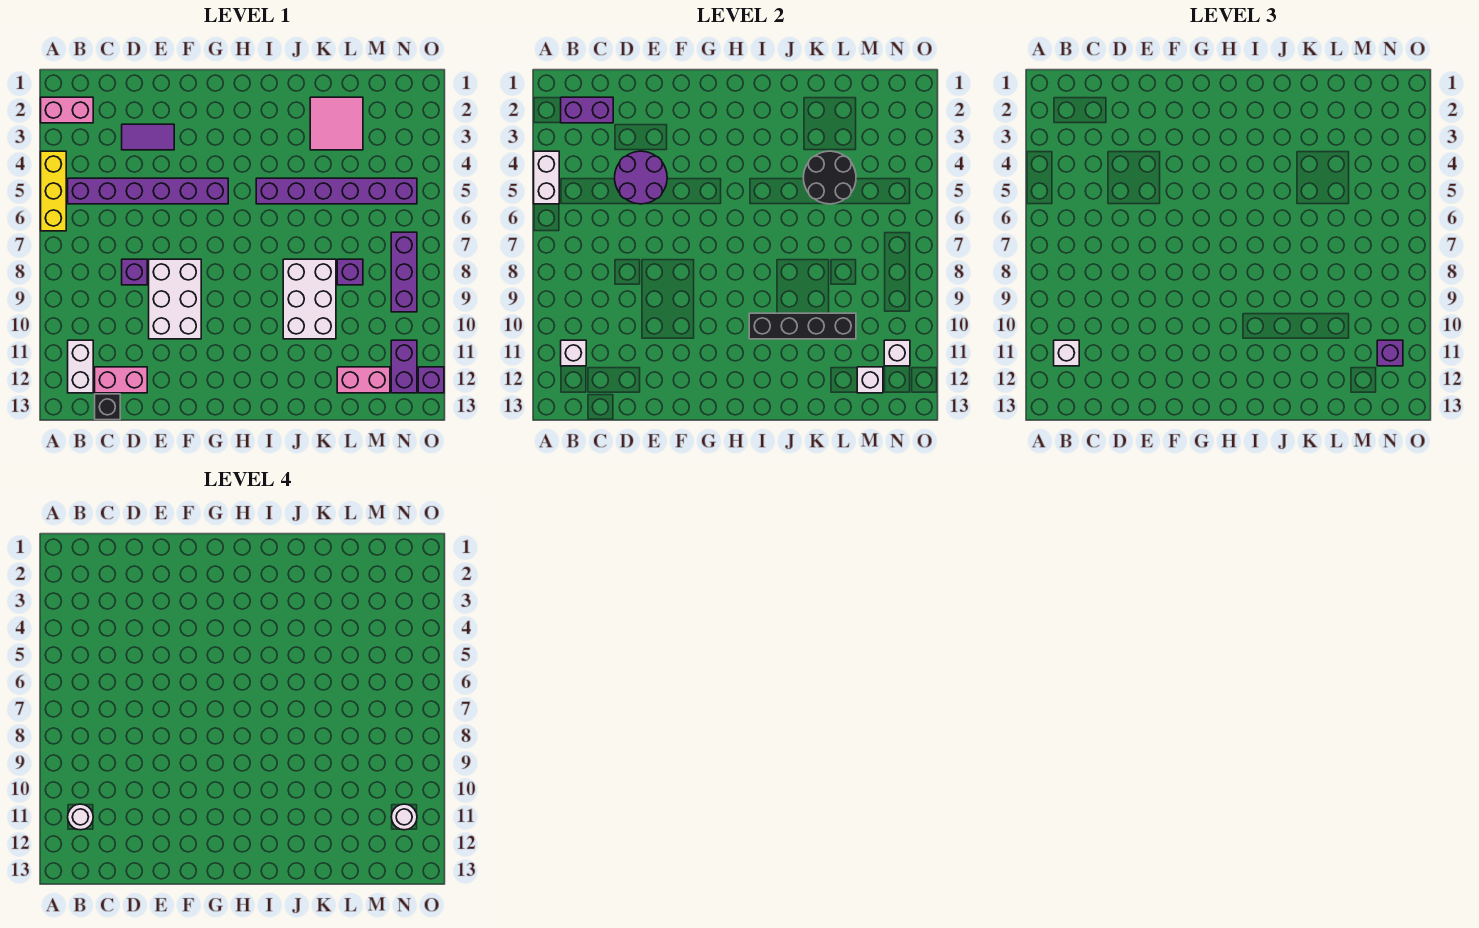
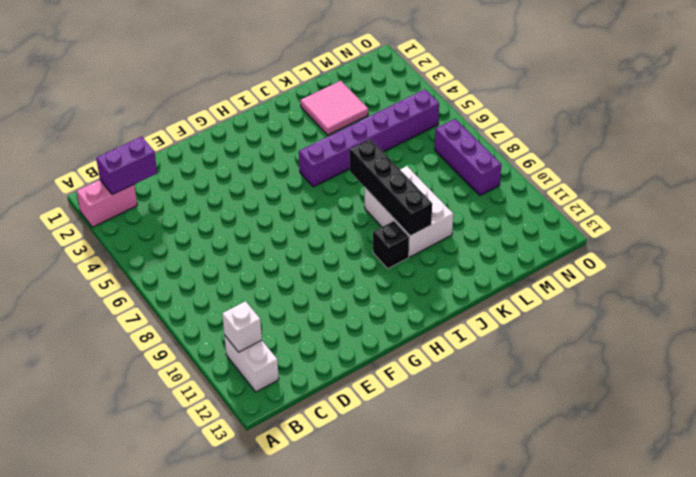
black brick I10 level 1 -> black brick C13 level 1
black brick J7:J10 level 2 -> black brick I10:L10 level 2
none -> yellow brick A4:A6 level 1
none -> purple brick B5:G5 level 1
none -> pink brick C12:D12 level 1

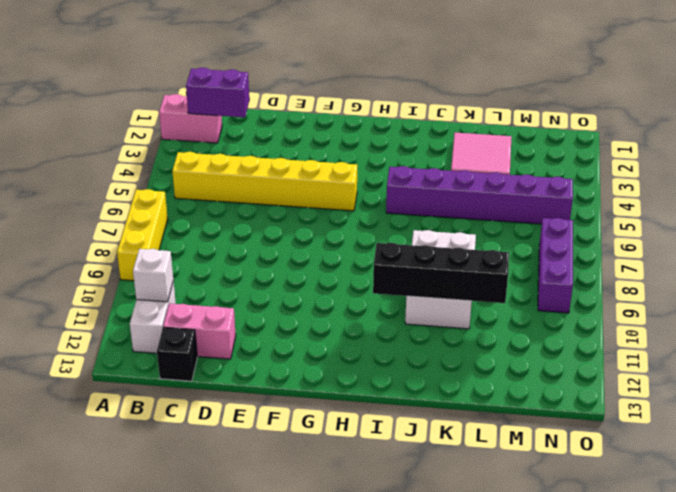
yellow brick A7:A9 level 1 -> yellow brick A4:A6 level 1
yellow brick B5:G5 level 1 -> purple brick B5:G5 level 1
none -> purple tile D3:E3 level 1
none -> purple brick D8 level 1
none -> white brick E8:F10 level 1

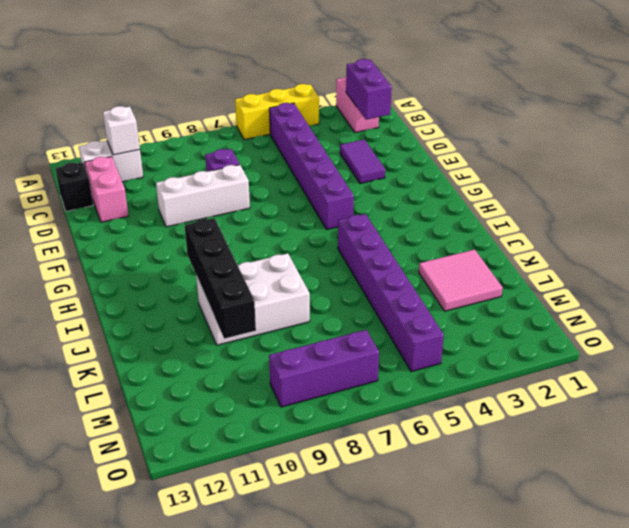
white brick E8:E10 level 1 -> white brick E8:F10 level 1
none -> purple brick L8 level 1
none -> pink brick L12:M12 level 1
none -> purple brick N11:N12 level 1

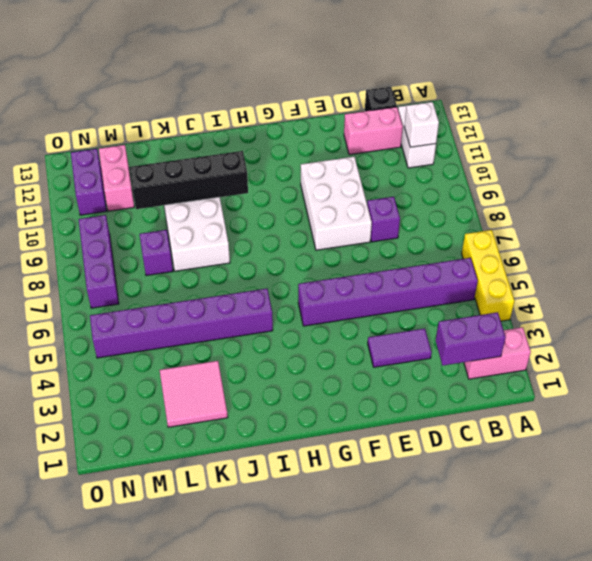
pink brick M11:M12 level 1 -> pink brick L12:M12 level 1
none -> purple brick O12 level 1
none -> white brick A4:A5 level 2
none -> purple round brick D4:E5 level 2

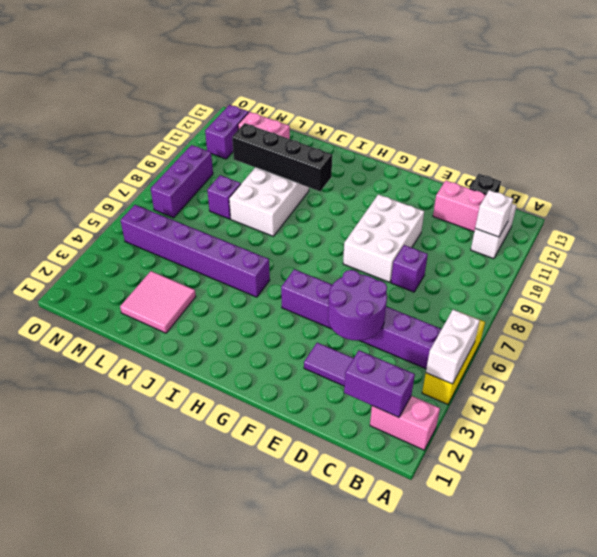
none -> purple brick O12 level 1
none -> black round brick K4:L5 level 2
none -> white brick M12 level 2

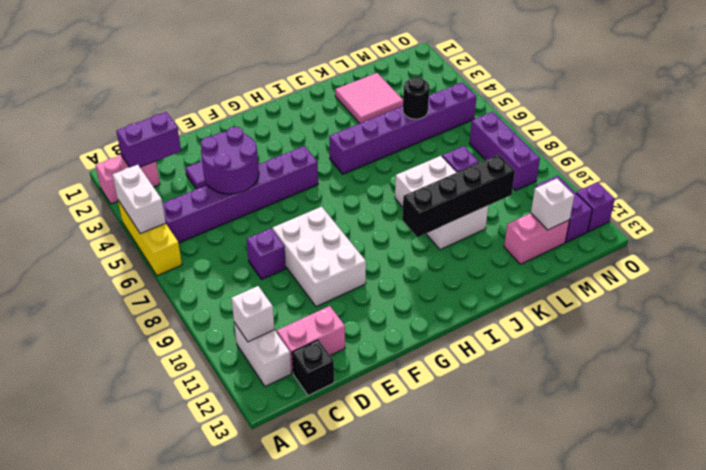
black round brick L5 level 2 -> black round brick K4:L5 level 2
none -> white brick N11 level 2
none -> white brick B11 level 3
none -> purple brick N11 level 3

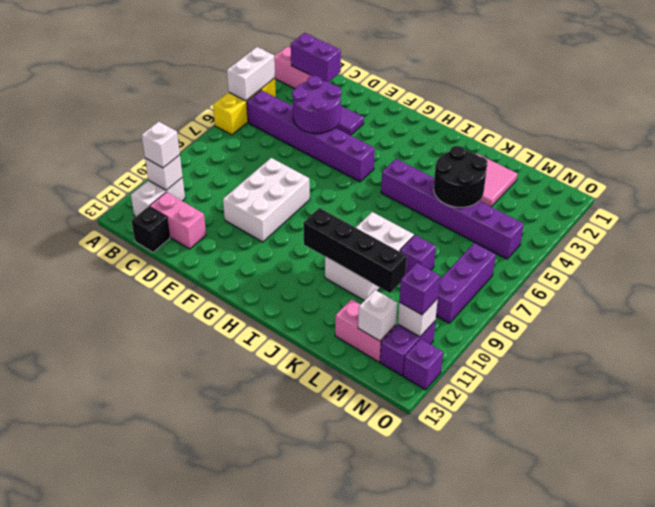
none -> purple brick D8 level 1
none -> white round brick B11 level 4
none -> white round brick N11 level 4

